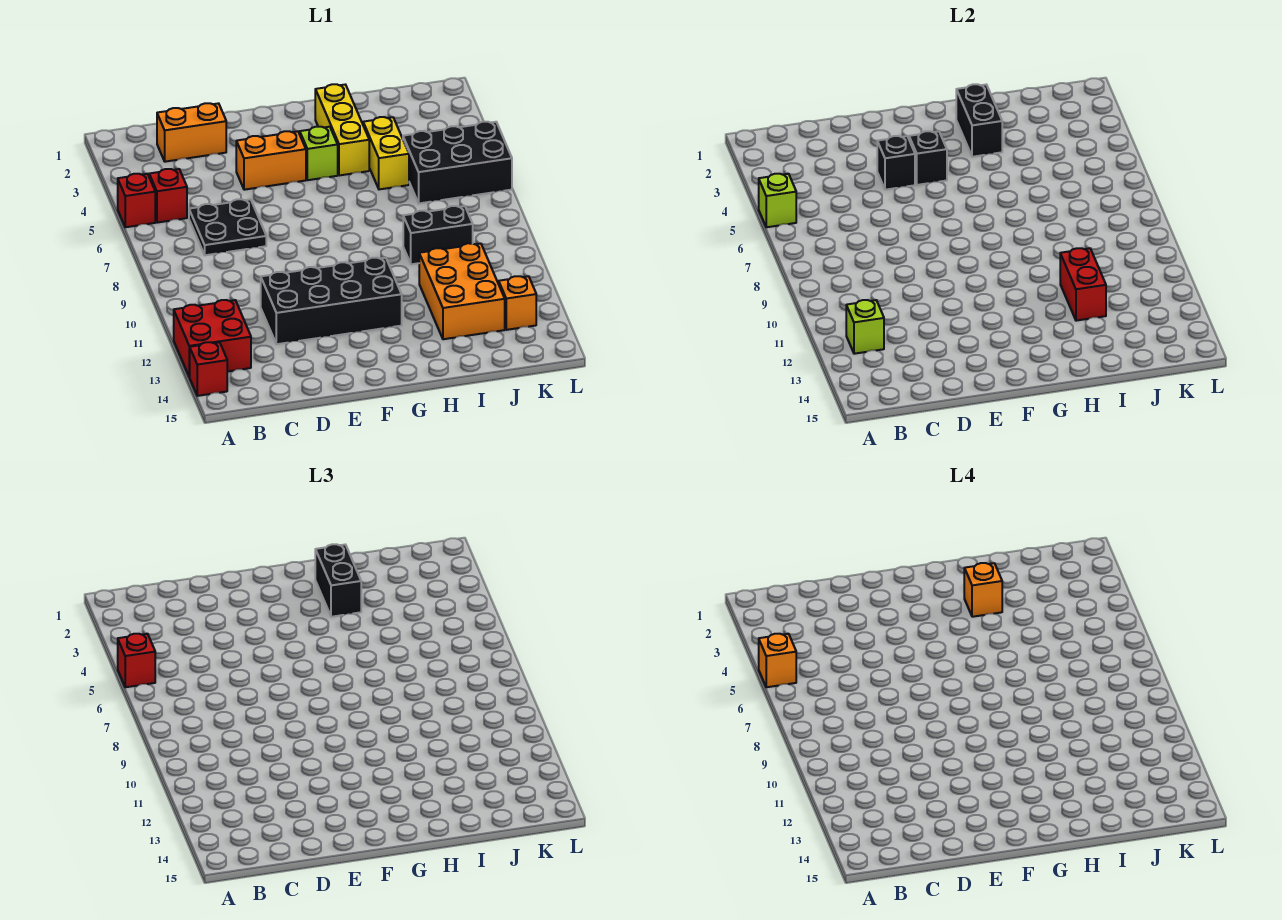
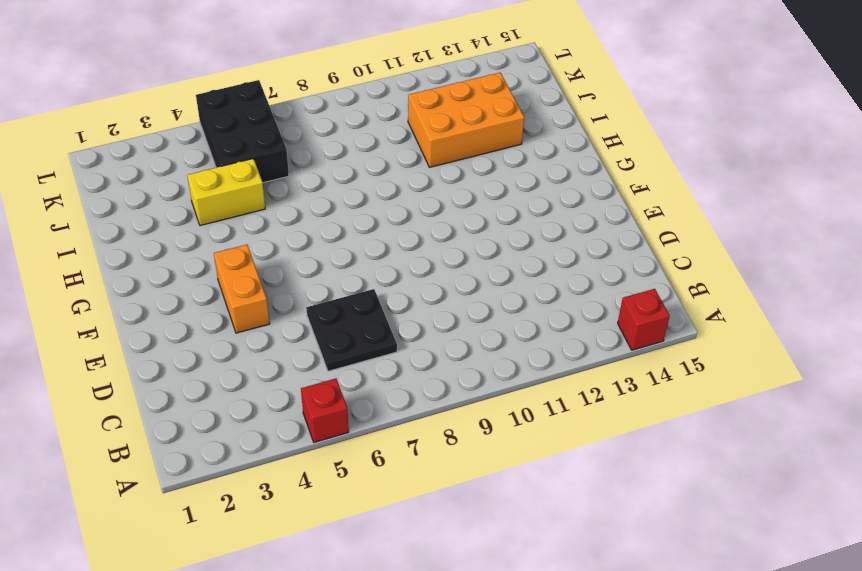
none -> red brick A12:B13 level 1
none -> red brick B5 level 1
none -> orange brick C2:D2 level 1

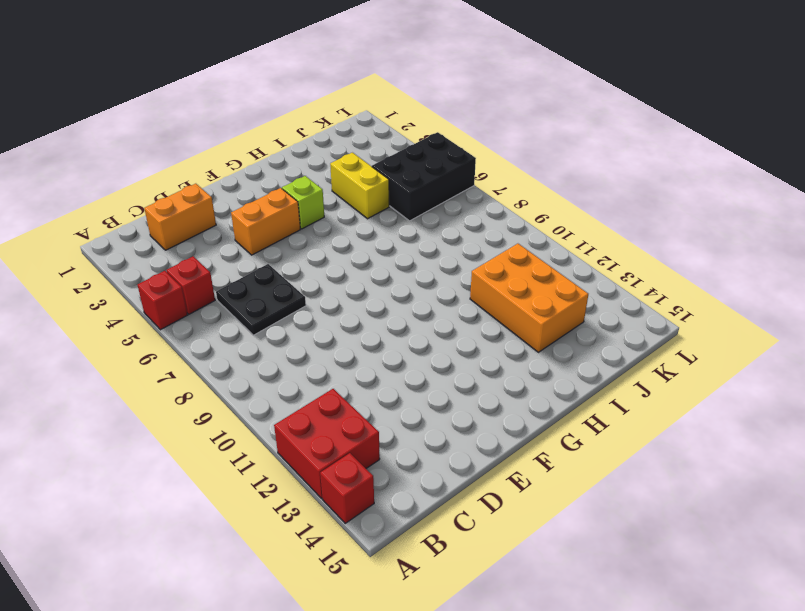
none -> black brick D11:G12 level 1
none -> yellow brick H2:H4 level 1
none -> black brick I9:J9 level 1

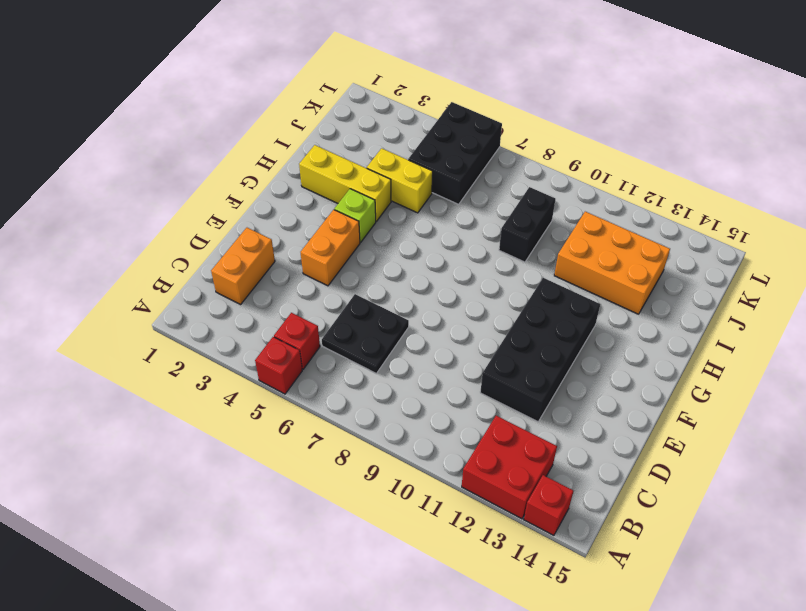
none -> orange brick K13 level 1
none -> lime brick A5 level 2
none -> lime brick B12 level 2

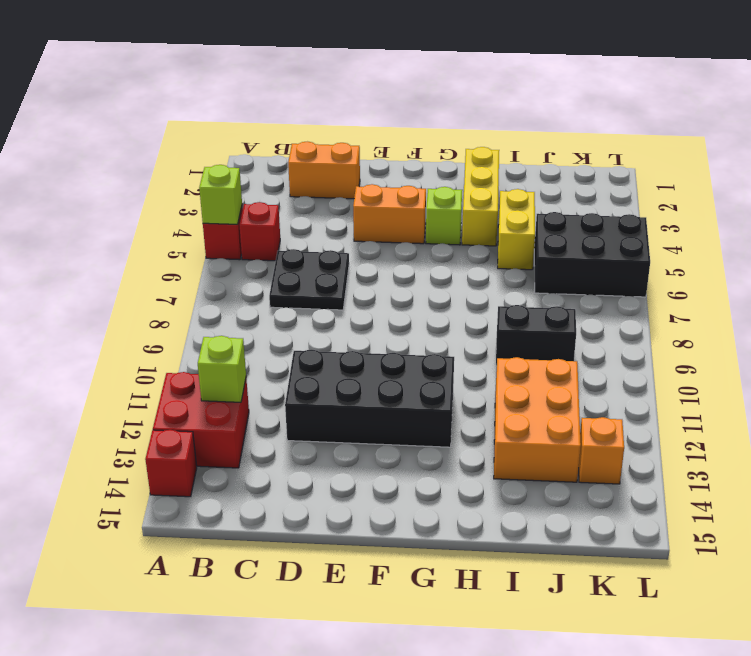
none -> black brick E4 level 2
none -> black brick F4 level 2
none -> black brick H2:H3 level 2

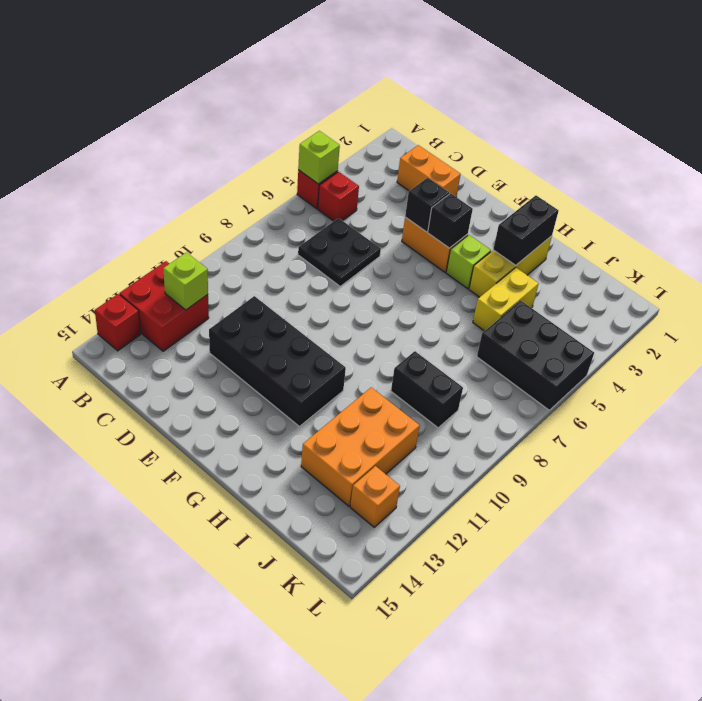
none -> red brick I11:I12 level 2
none -> red brick A5 level 3
none -> black brick H2:H3 level 3

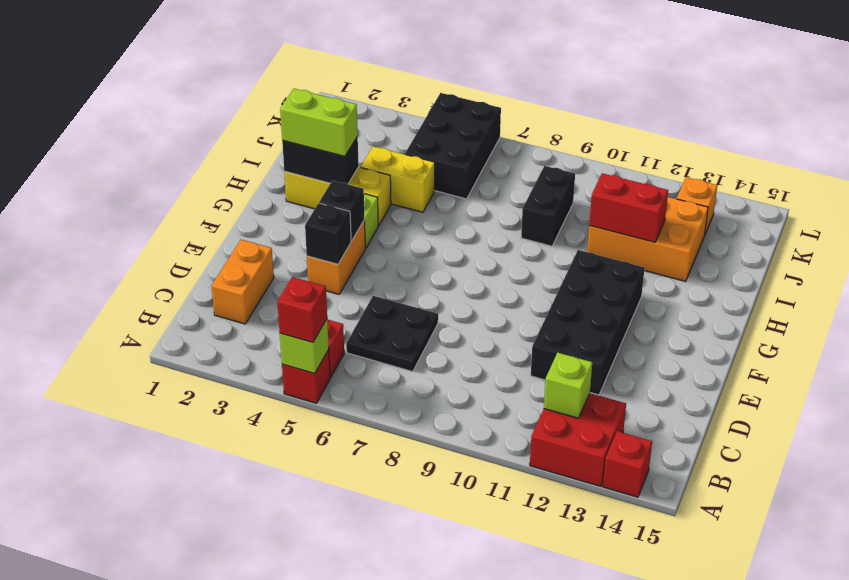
lime brick H2:H3 level 3 -> black brick H2:H3 level 3
none -> orange brick A5 level 4
none -> orange brick H3 level 4

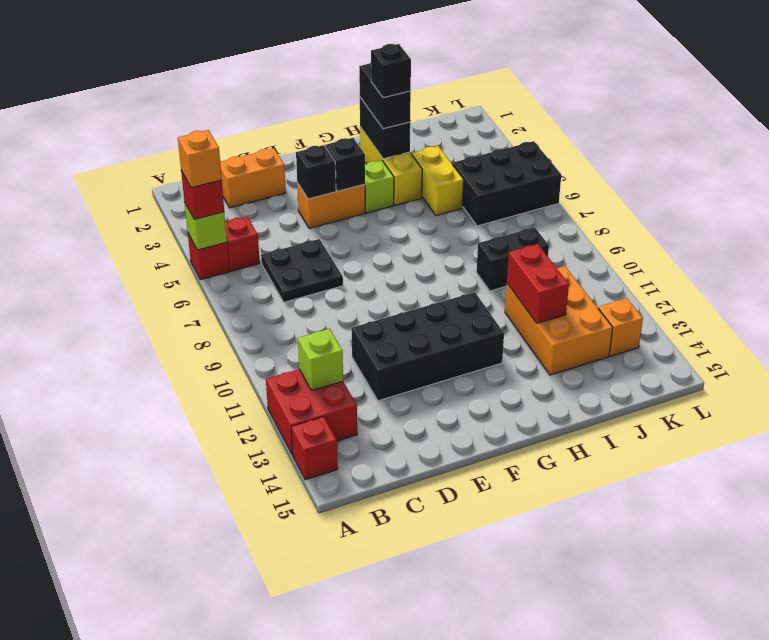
black brick H3 level 4 -> orange brick H3 level 4

